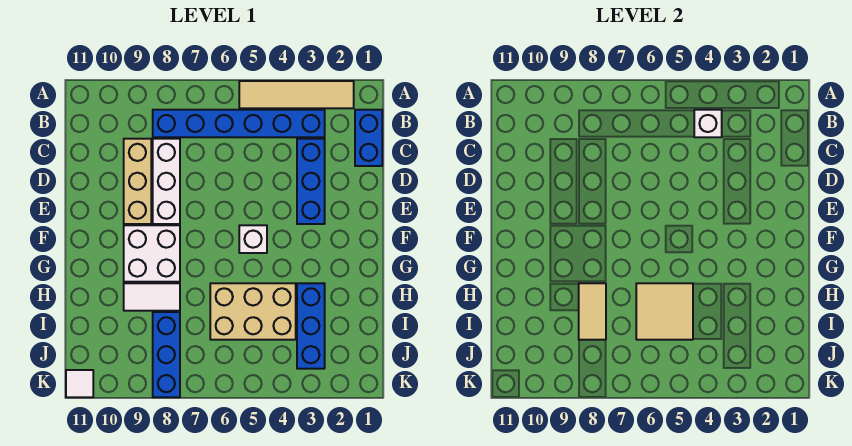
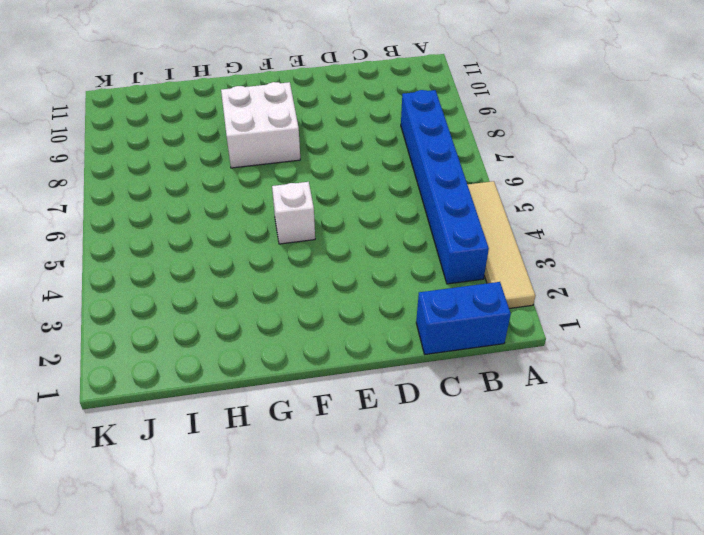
none -> blue brick C3:E3 level 1
none -> white brick C8:E8 level 1
none -> tan brick C9:E9 level 1

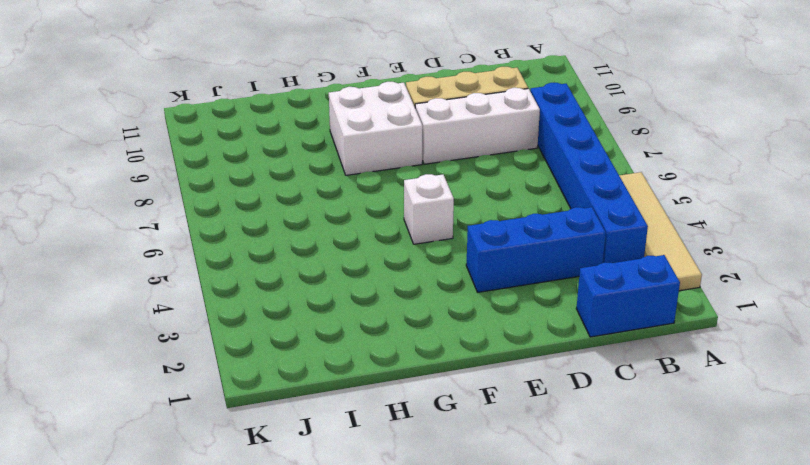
none -> blue brick H3:J3 level 1
none -> tan brick H4:I6 level 1
none -> white tile H8:H9 level 1

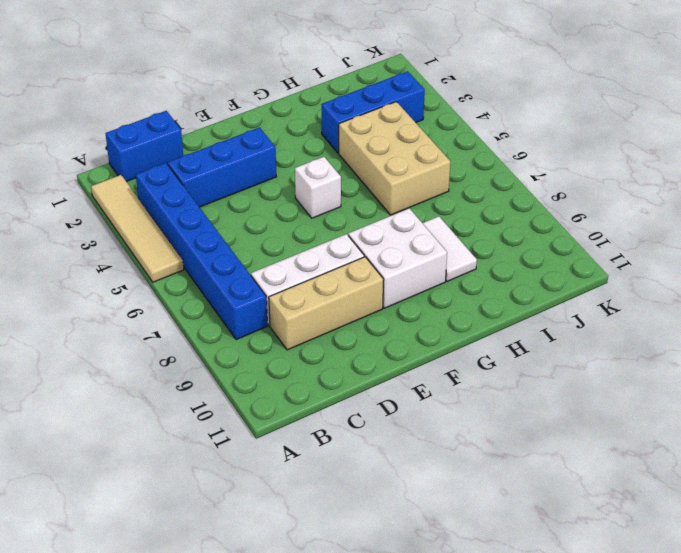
none -> blue brick I8:K8 level 1
none -> white tile K11 level 1
none -> white brick B4 level 2

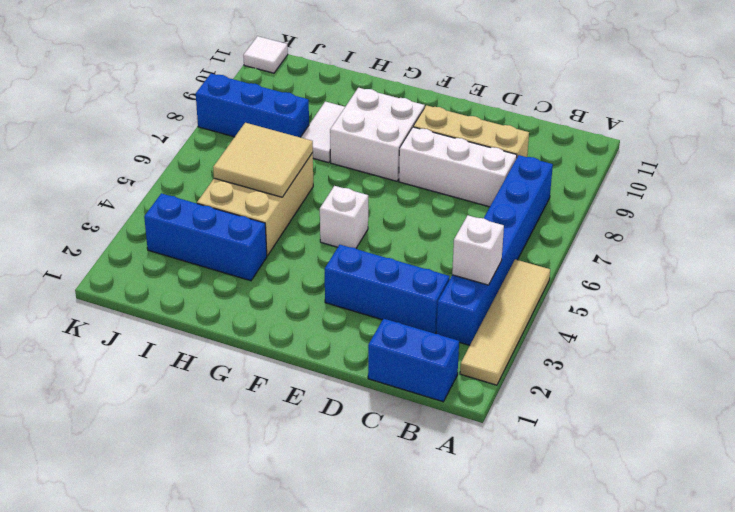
none -> tan tile H8:I8 level 2

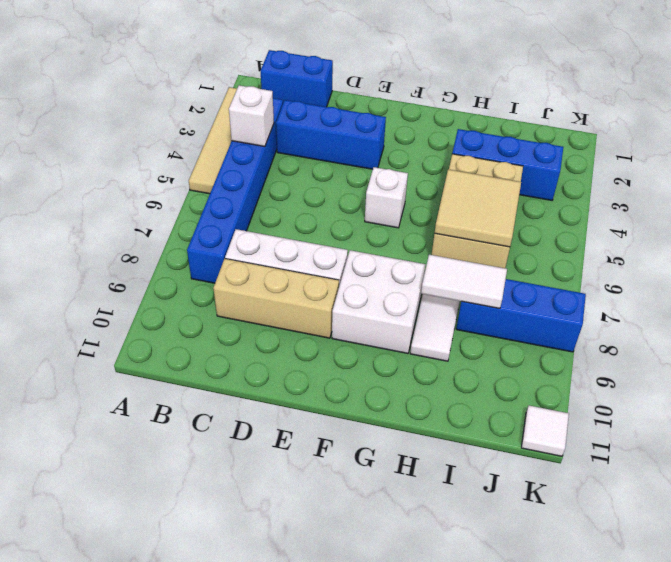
white tile H8:I8 level 2 -> tan tile H8:I8 level 2

